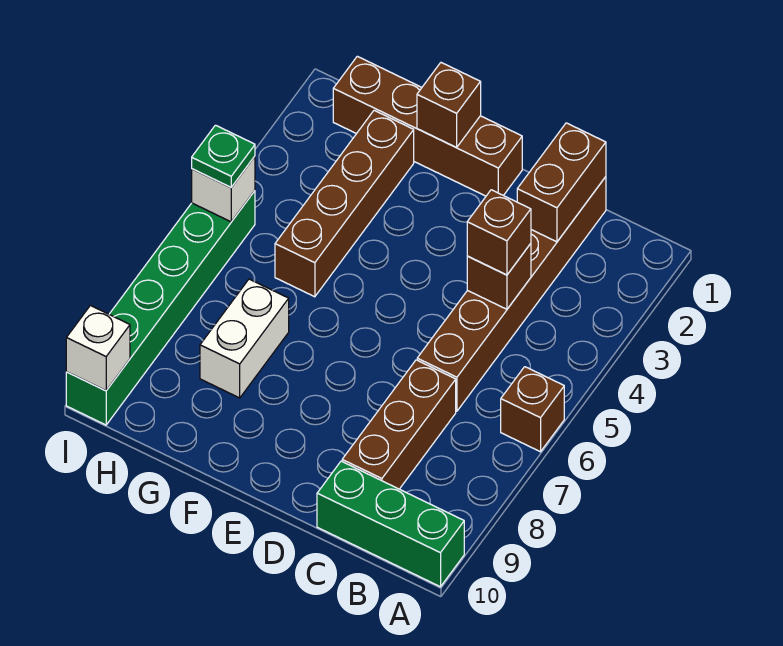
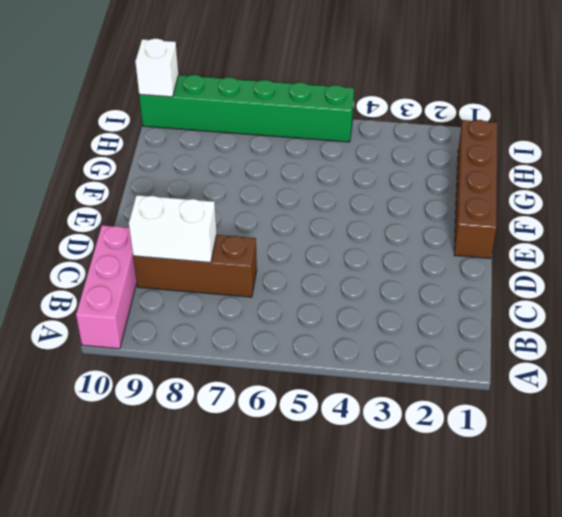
pink brick A10:C10 level 1 -> green brick A10:C10 level 1
white brick C8:C9 level 2 -> white brick G7:G8 level 1
none -> brown brick A6 level 1
none -> brown brick C1:C6 level 1
none -> brown brick G2:G5 level 1

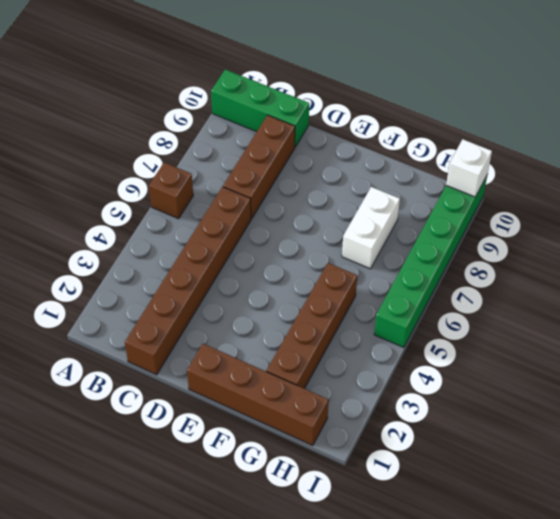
none -> brown brick C1:C2 level 2
none -> brown brick C4 level 2
none -> brown brick F1 level 2

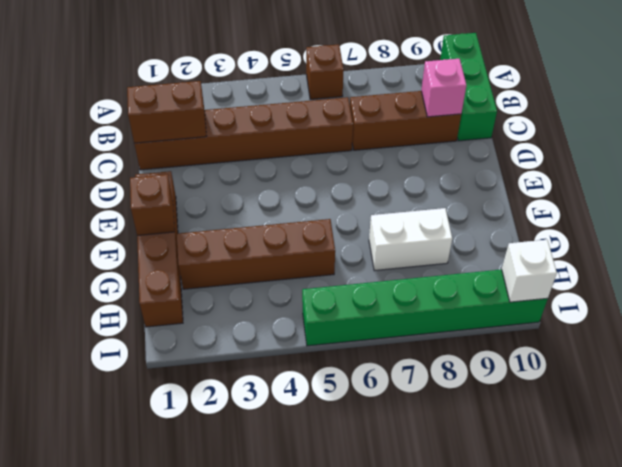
pink brick C9 level 2 -> none
none -> brown brick C4 level 2
none -> white brick I5 level 2
none -> brown brick C4 level 3

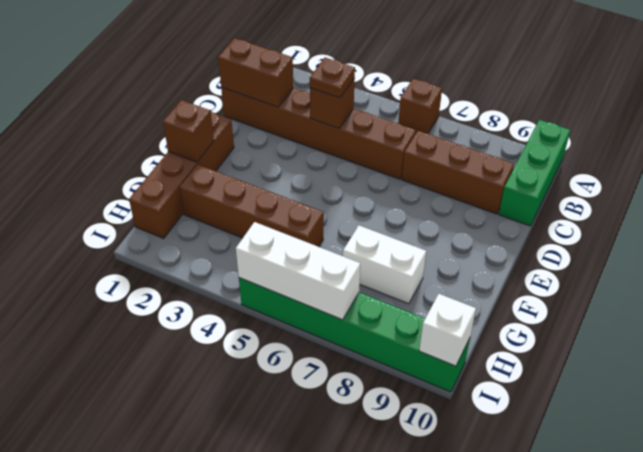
brown plate C4 level 3 -> brown brick C4 level 3
white brick I5:I7 level 2 -> white brick I5 level 2
none -> green plate I5 level 3

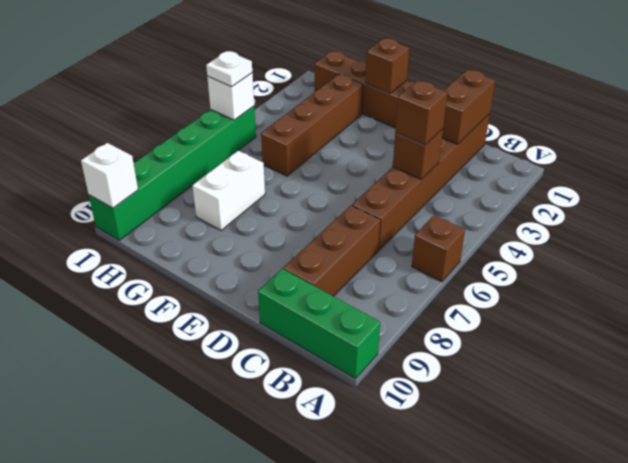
white plate I5 level 3 -> green plate I5 level 3

